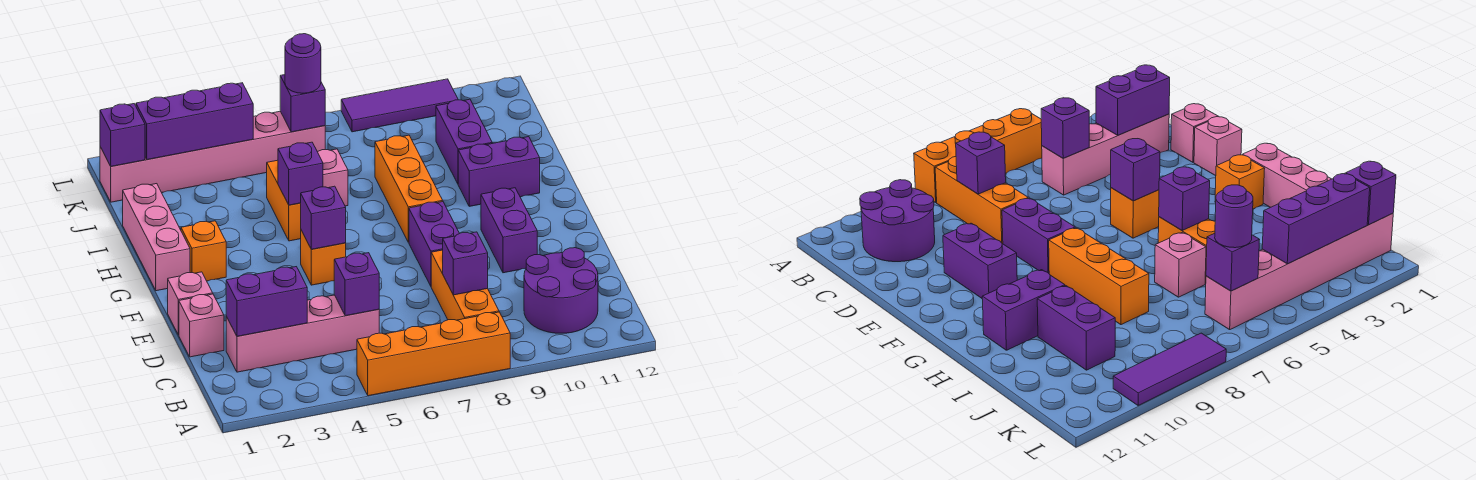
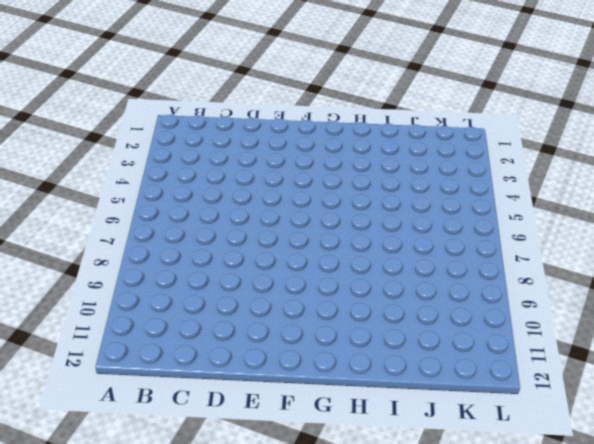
none -> orange brick A5:A8 level 1
none -> orange brick B8:D8 level 1
none -> purple round brick B10:C11 level 1

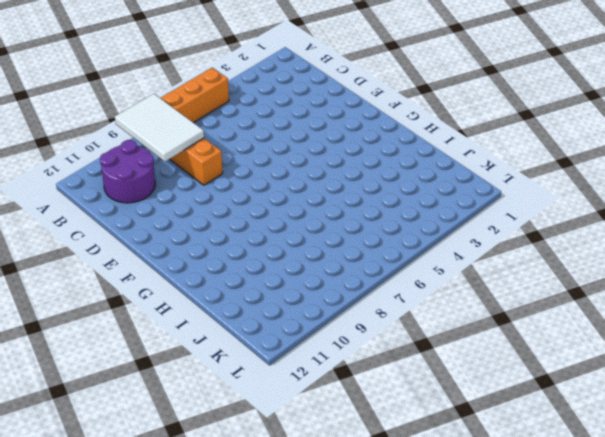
white tile A8:C9 level 2 -> purple brick C8 level 2
none -> pink brick C2:C5 level 1
none -> pink brick D1 level 1
none -> pink brick E1 level 1

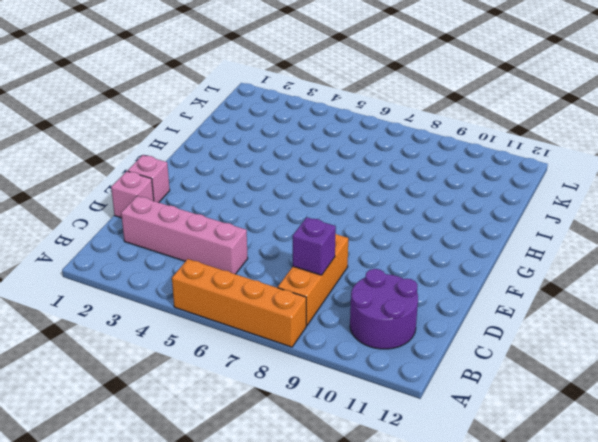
none -> purple brick E8:F8 level 1
none -> purple brick E10:F10 level 1
none -> orange brick F5 level 1

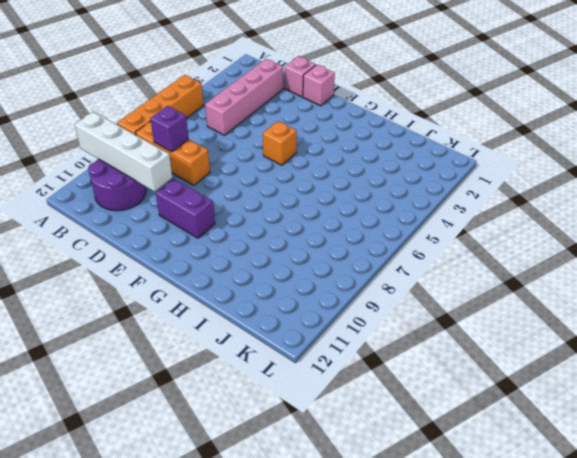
white brick A10:D10 level 2 -> none
none -> purple brick E8:F8 level 1
none -> pink brick G1:I1 level 1
none -> orange brick G2 level 1

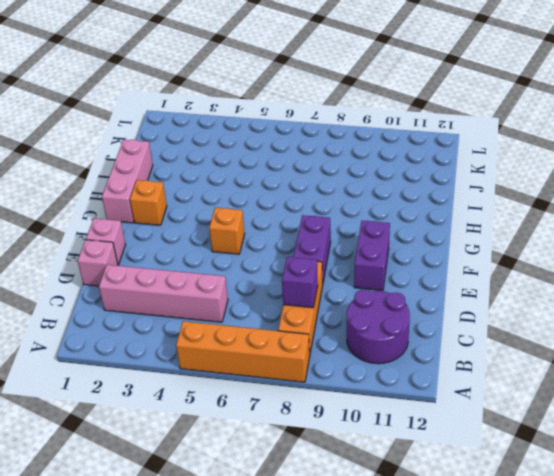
none -> orange brick G8:I8 level 1
none -> orange brick H5:I5 level 1
none -> purple brick H10:H11 level 1

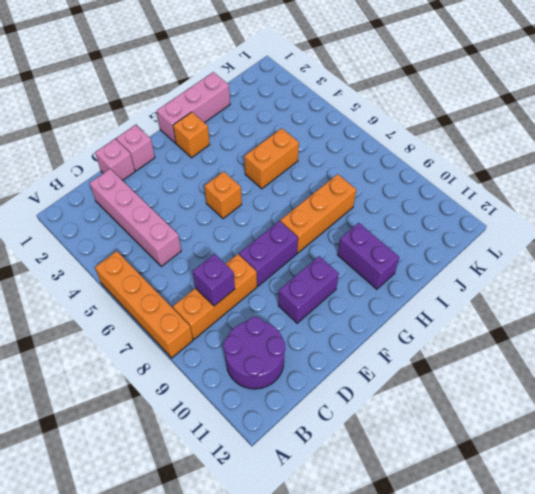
none -> pink brick I6 level 1
none -> purple brick I10:J10 level 1
none -> pink brick K1:K6 level 1

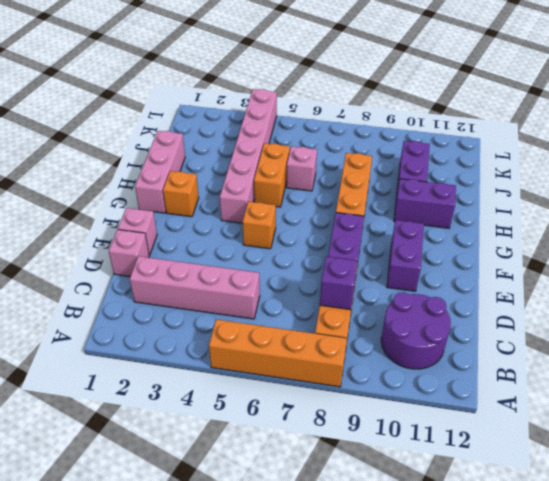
pink brick G4:L4 level 1 -> pink brick K1:K6 level 1
none -> purple tile L8:L10 level 1
none -> purple brick C2:C3 level 2
none -> purple brick C5 level 2

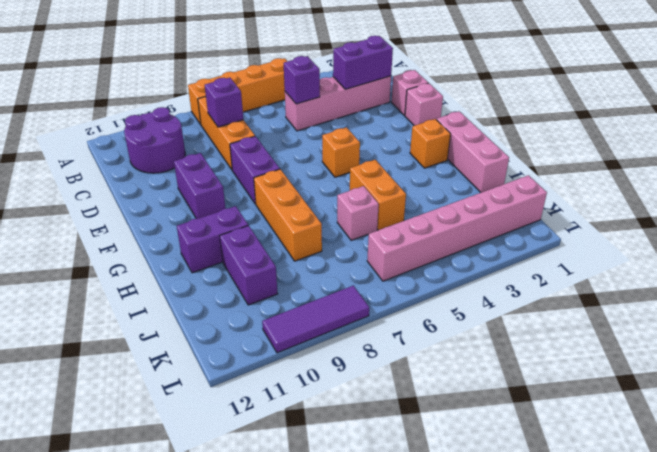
none -> purple brick F5 level 2
none -> purple brick H5 level 2
none -> purple brick K1 level 2

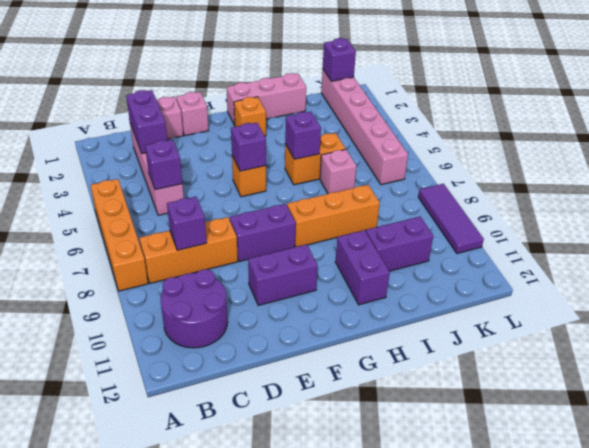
none -> purple brick K2:K4 level 2
none -> purple brick K6 level 2
none -> purple round brick K6 level 3

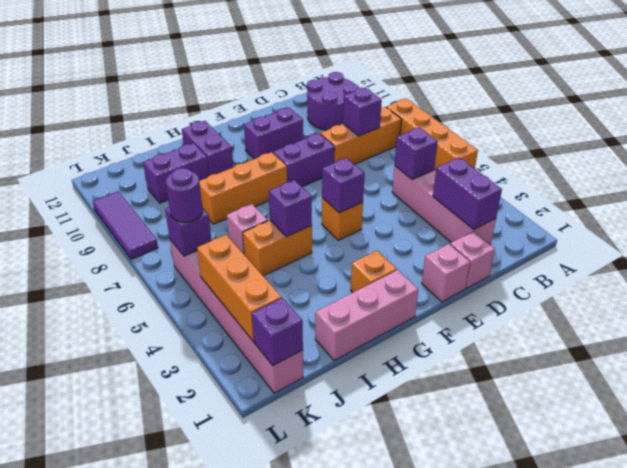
orange brick K2:K4 level 2 -> purple brick K2:K4 level 2

